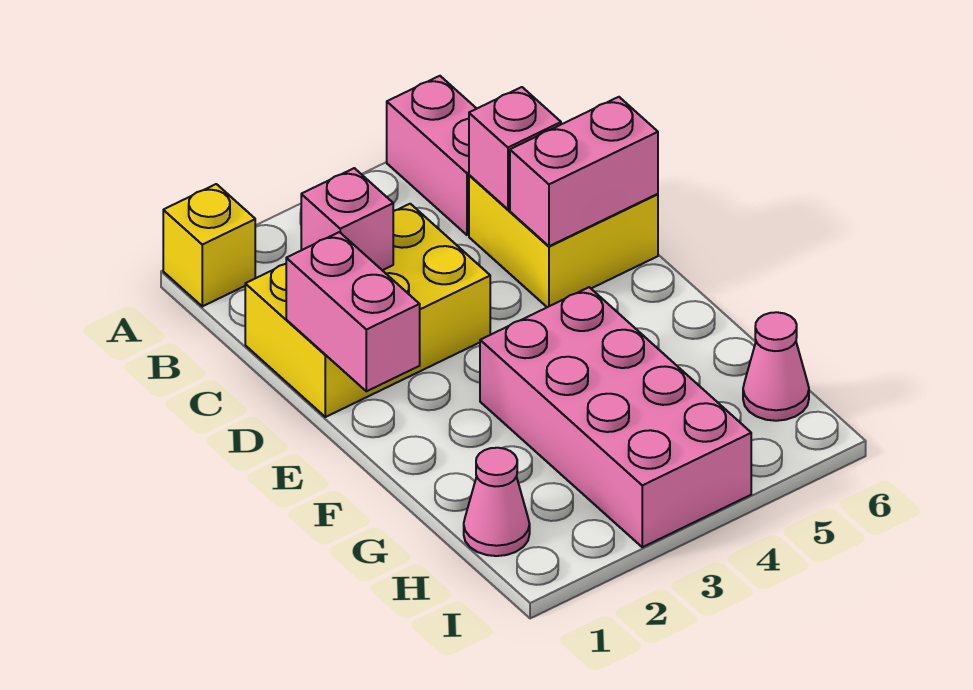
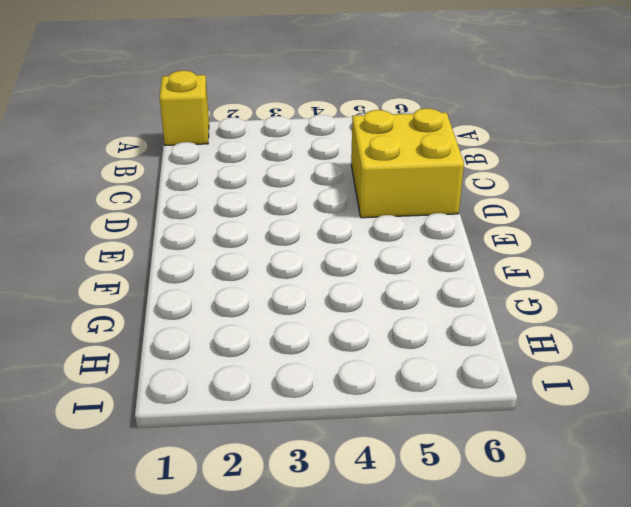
none -> pink brick A5:B5 level 1
none -> yellow brick C1:D3 level 1

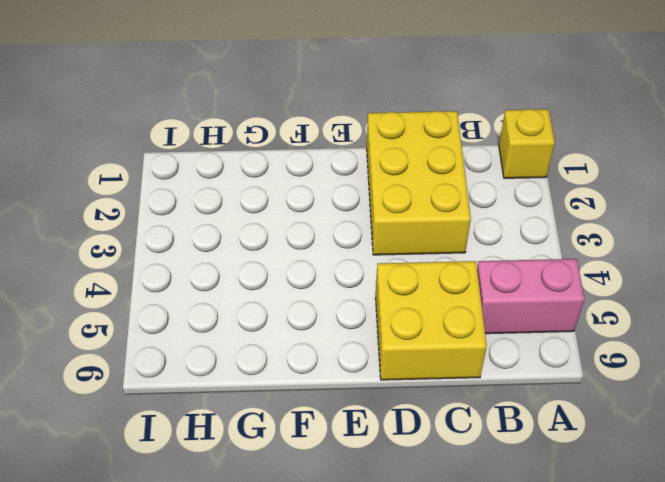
none -> pink brick F3:I4 level 1
none -> pink cone H1 level 1

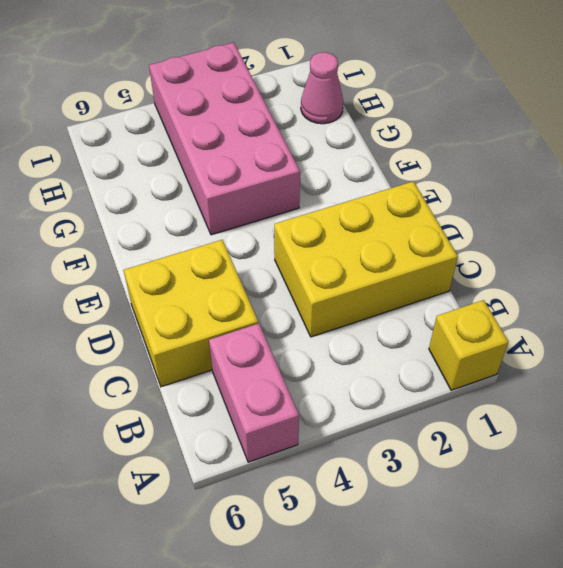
none -> pink cone H6 level 1
none -> pink brick C2 level 2

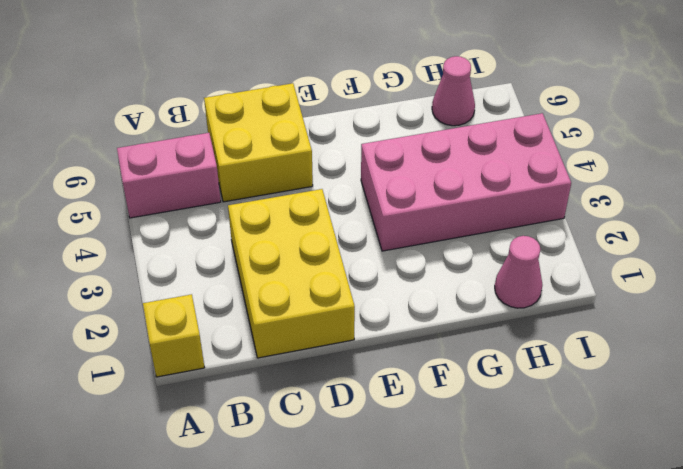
none -> pink brick C2 level 2
none -> pink brick C5 level 2

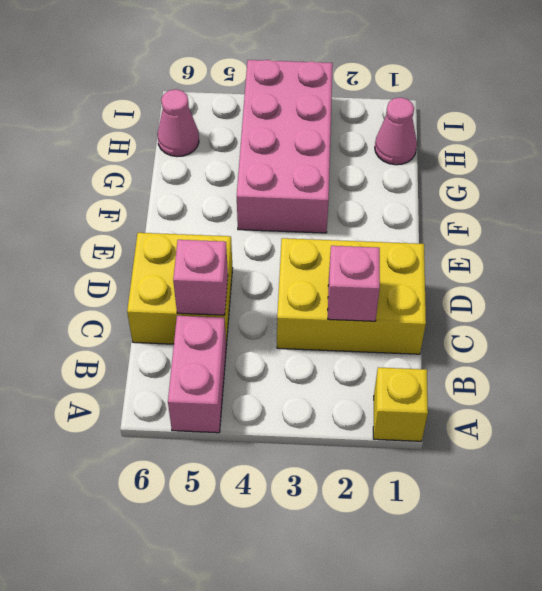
none -> pink brick D1:E1 level 2
none -> pink brick D5:D6 level 2

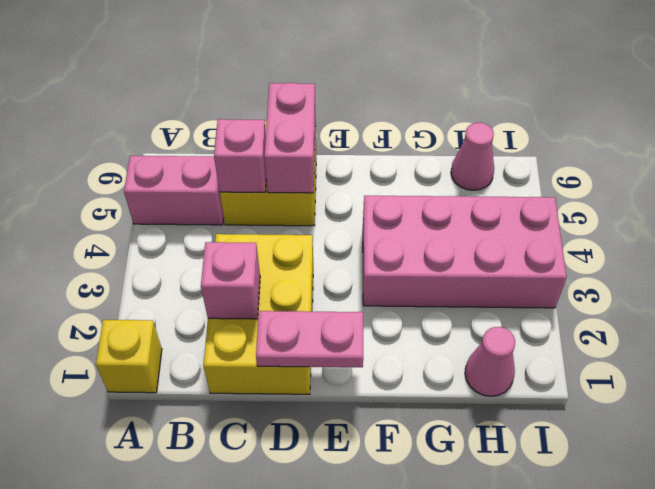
pink plate D1:E1 level 2 -> pink brick D1:E1 level 2

